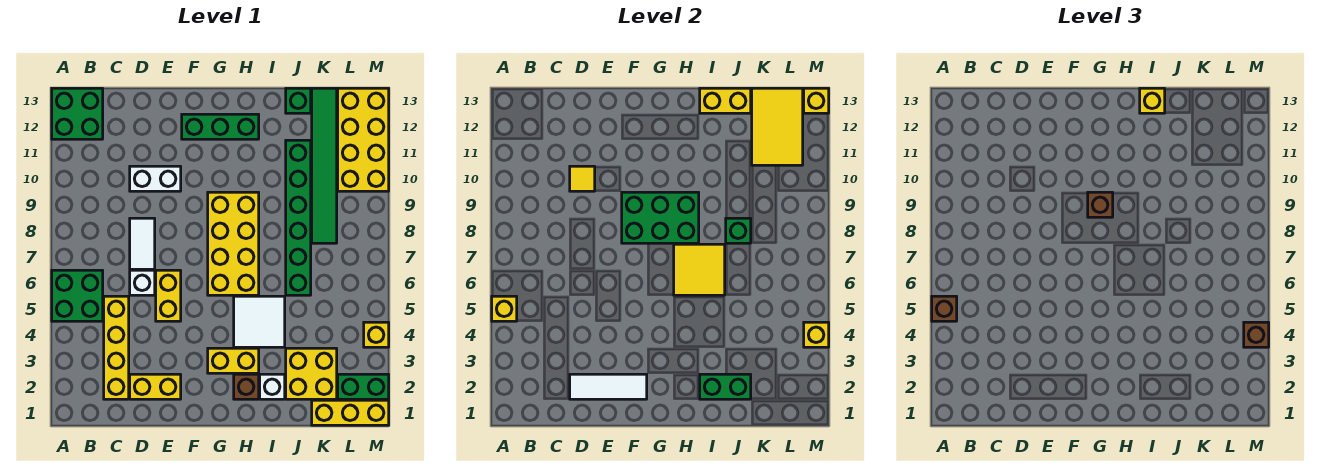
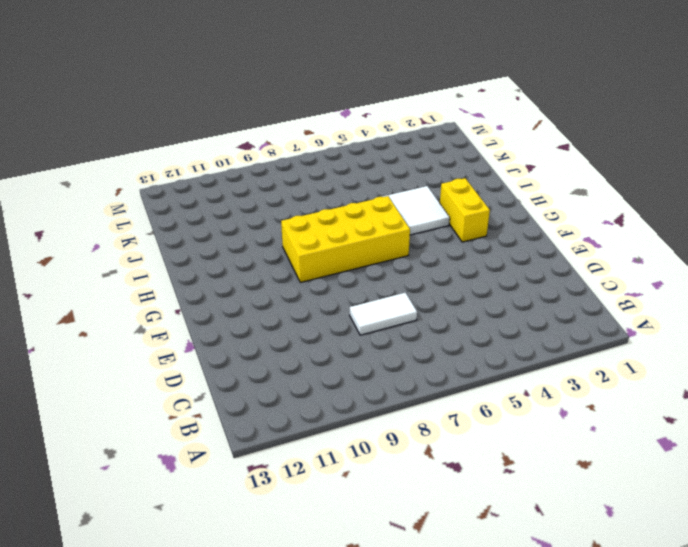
none -> green brick A5:B6 level 1
none -> green brick A12:B13 level 1
none -> yellow brick C2:C5 level 1
none -> yellow brick D2:E2 level 1

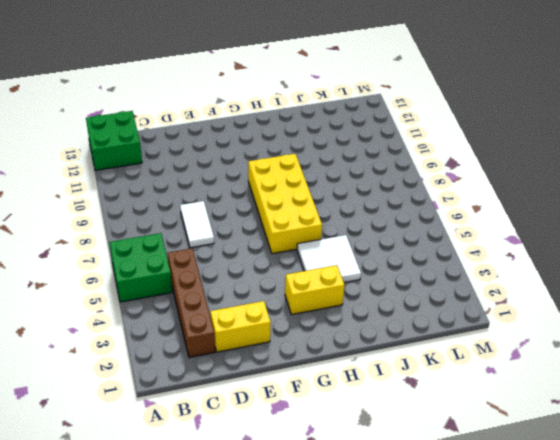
brown brick C2:C5 level 1 -> yellow brick C2:C5 level 1
none -> white brick D6 level 1
none -> white brick D10:E10 level 1
none -> yellow brick E5:E6 level 1
none -> green brick F12:H12 level 1

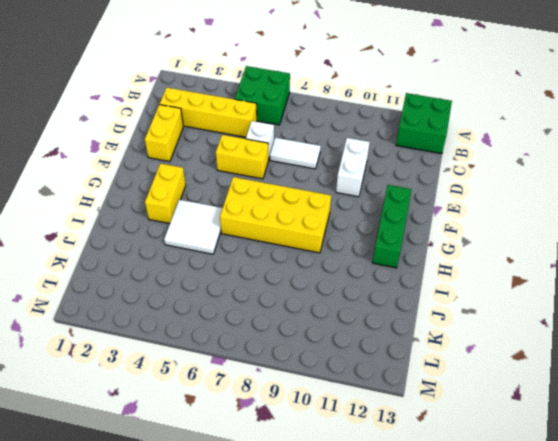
none -> brown brick H2 level 1
none -> white brick I2 level 1
none -> yellow brick J2:K3 level 1
none -> green brick J6:J11 level 1

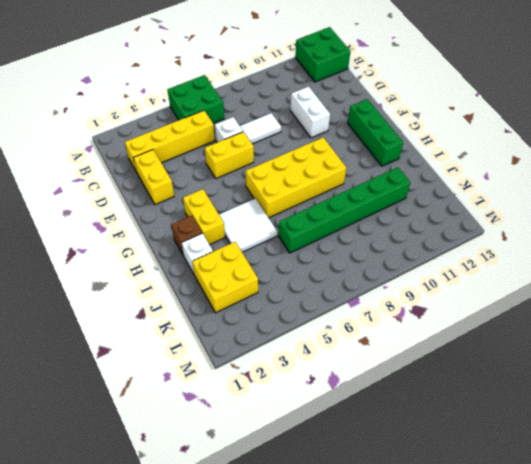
none -> green brick J13 level 1
none -> yellow brick K1:M1 level 1
none -> green tile K8:K13 level 1
none -> green brick L2:M2 level 1

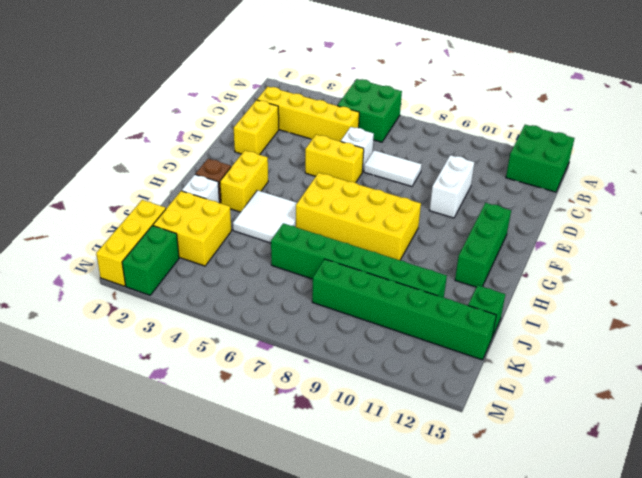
green brick K8:K13 level 1 -> green tile K8:K13 level 1
none -> yellow brick L10:M13 level 1
none -> yellow brick M4 level 1
none -> yellow brick A5 level 2
none -> white tile D2:F2 level 2

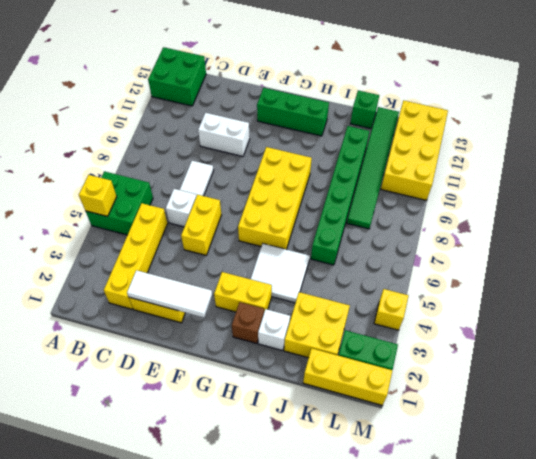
none -> yellow tile D10 level 2
none -> green brick F8:H9 level 2
none -> yellow tile H6:I7 level 2
none -> green brick I2:J2 level 2

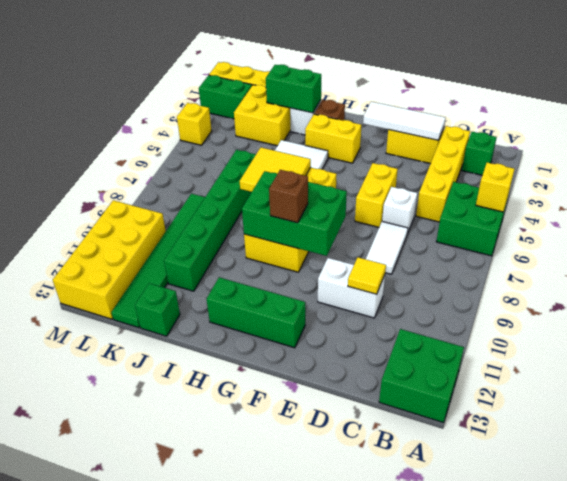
green brick B2 level 1 -> green brick J8 level 2
none -> yellow brick I13:J13 level 2
none -> yellow tile K11:L13 level 2
none -> yellow brick M4 level 2
none -> yellow brick M13 level 2

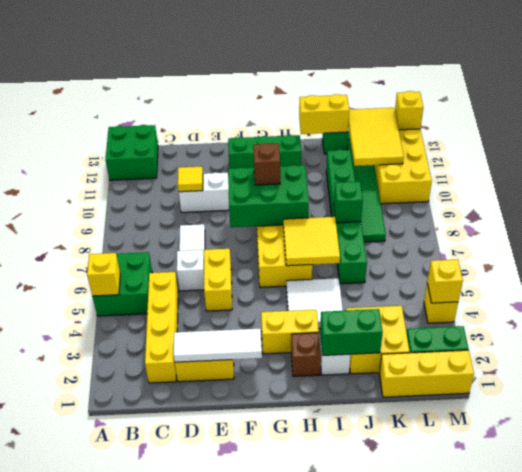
none -> brown brick A5 level 3
none -> yellow brick I13 level 3
none -> brown brick M4 level 3

